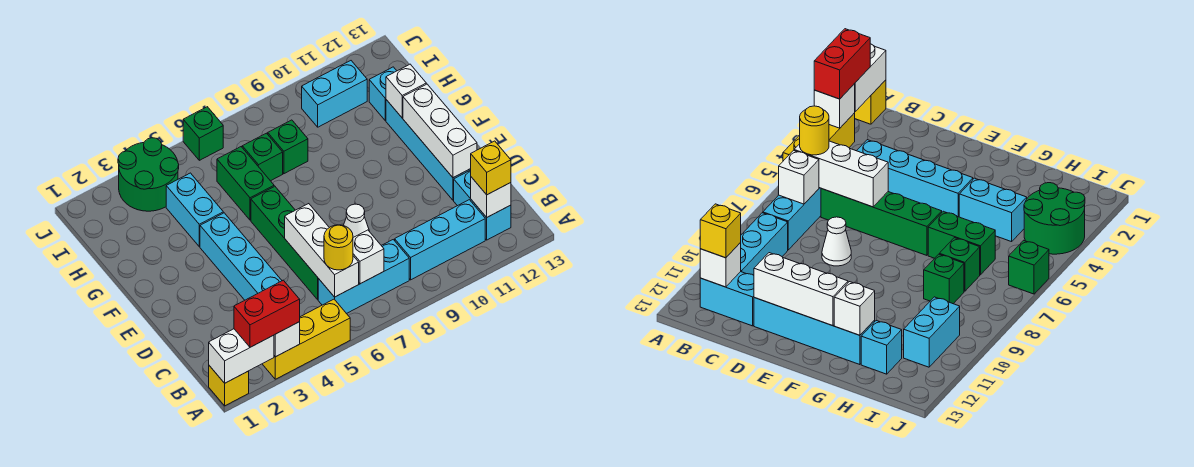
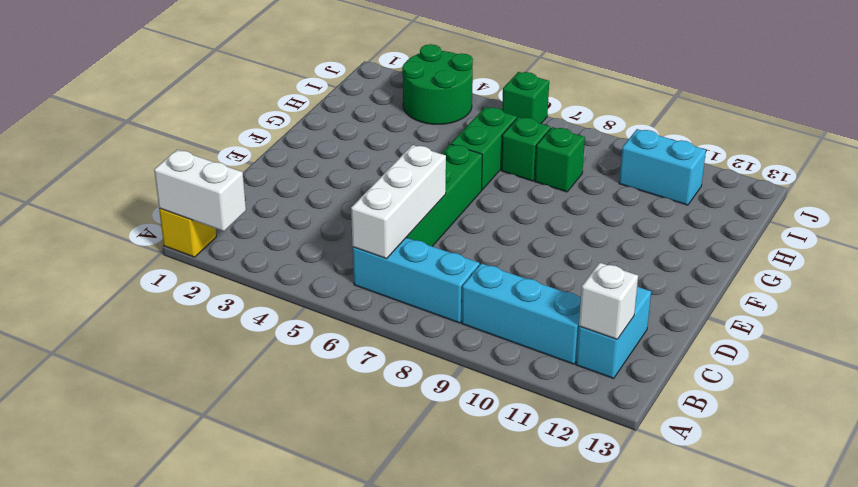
none -> yellow brick A3:A5 level 1
none -> cyan brick C4:F4 level 1
none -> white cone D8 level 1

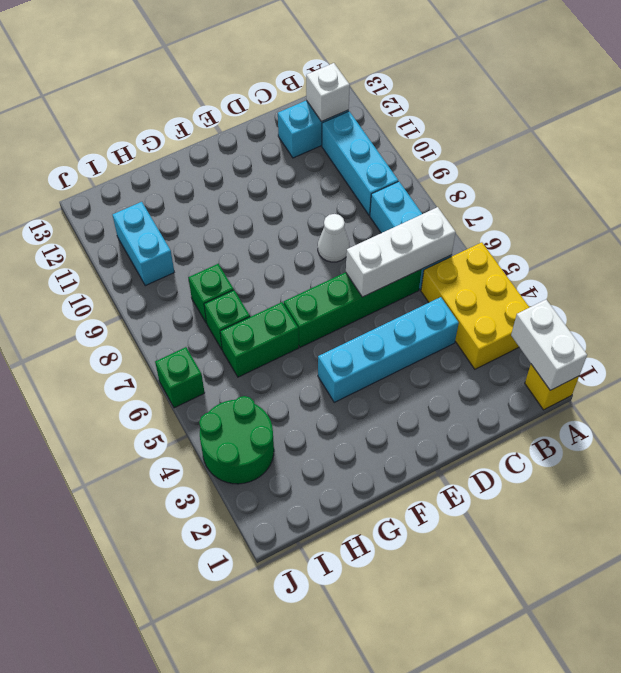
yellow brick A3:B5 level 1 -> yellow brick A3:A5 level 1
none -> cyan brick D12:G12 level 1
none -> cyan brick G4:H4 level 1
none -> cyan brick H12 level 1

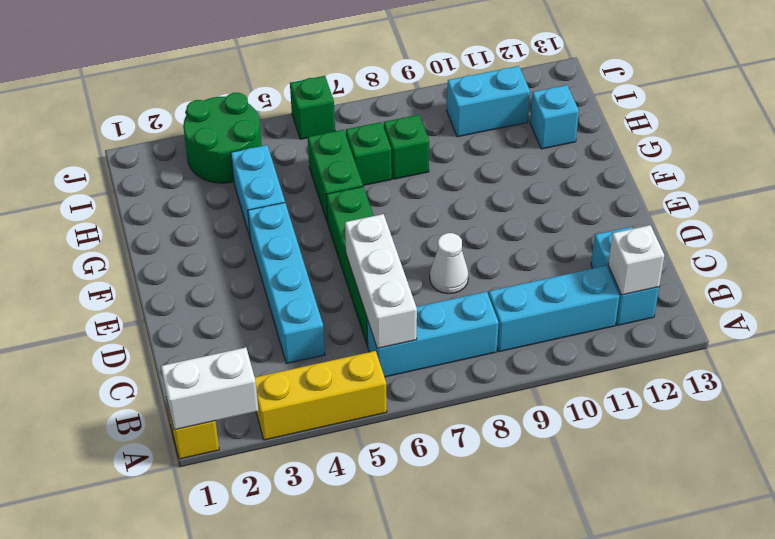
none -> cyan brick D12:G12 level 1
none -> white brick A3 level 2
none -> white brick B7 level 2

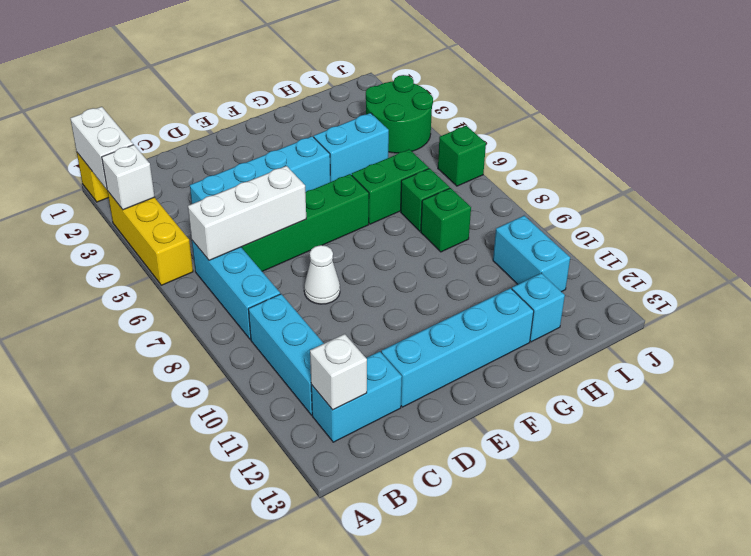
none -> white brick B7 level 2
none -> white brick D12:F12 level 2
none -> white brick G12 level 2

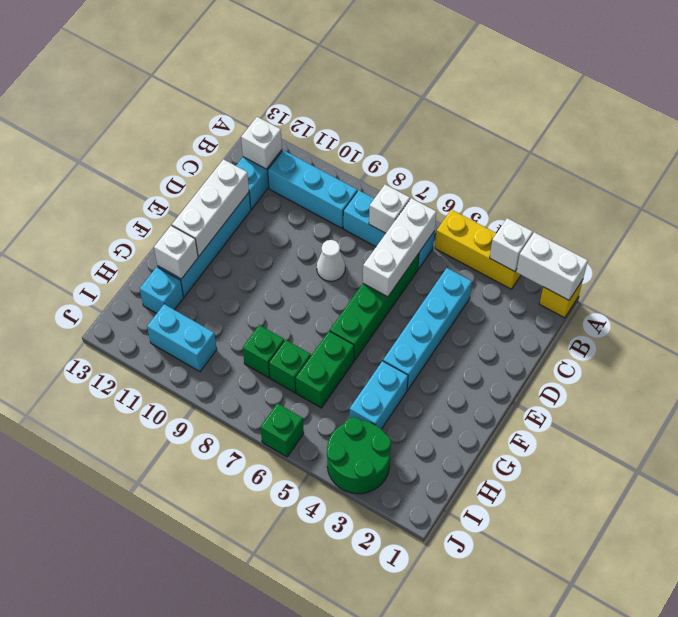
none -> red brick A2:A3 level 3
none -> yellow round brick B6 level 3
none -> yellow brick B12 level 3

